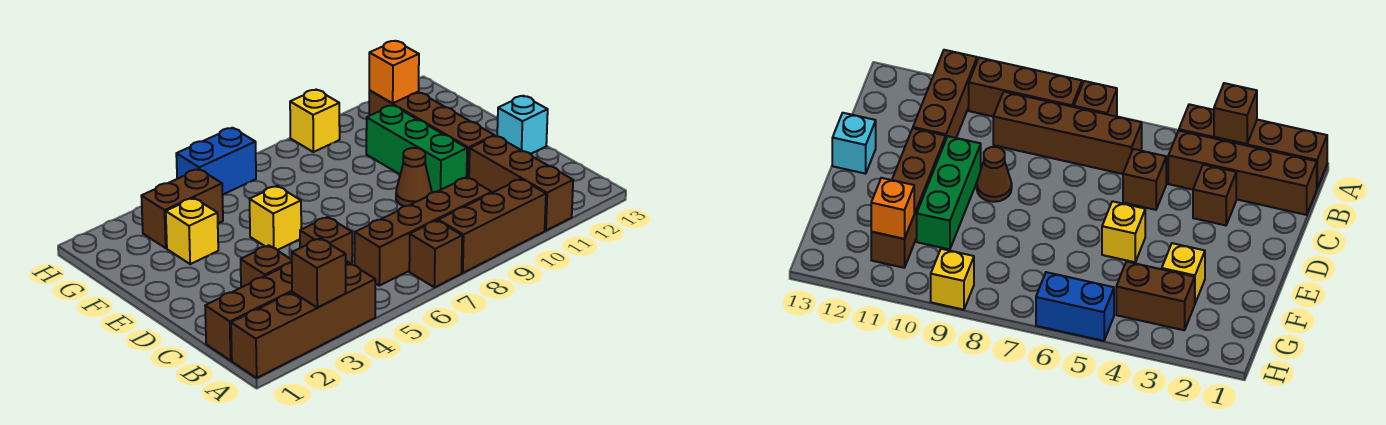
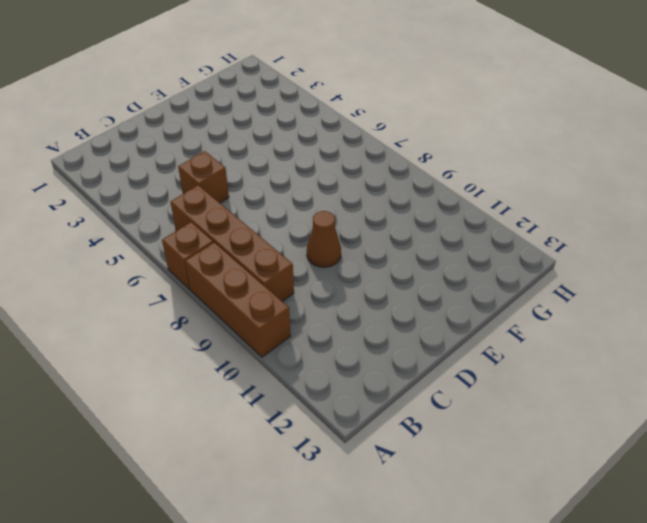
none -> brown brick A1:A4 level 1
none -> brown brick A11:C11 level 1
none -> brown brick B1:B4 level 1

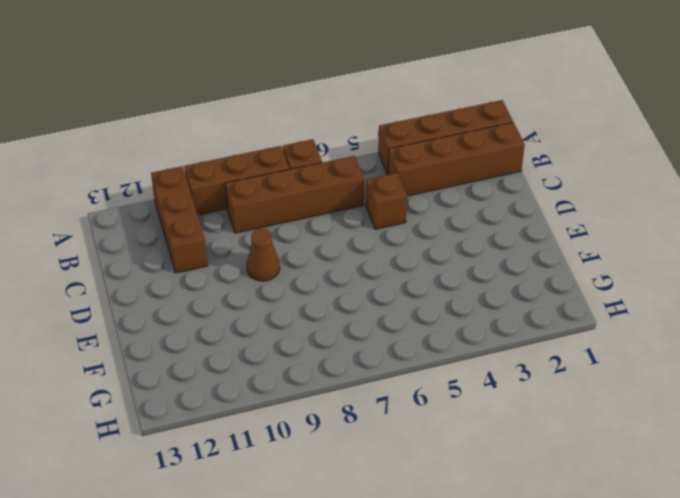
none -> brown brick C3 level 1
none -> green brick D10:F10 level 1
none -> brown brick D11:G11 level 1

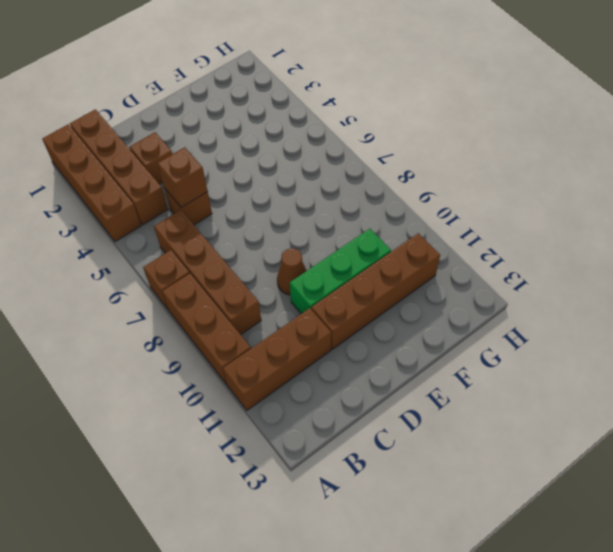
brown brick C5 level 2 -> brown brick A3 level 2
none -> cyan brick D13 level 1
none -> yellow brick E5 level 1
none -> yellow brick F3 level 1

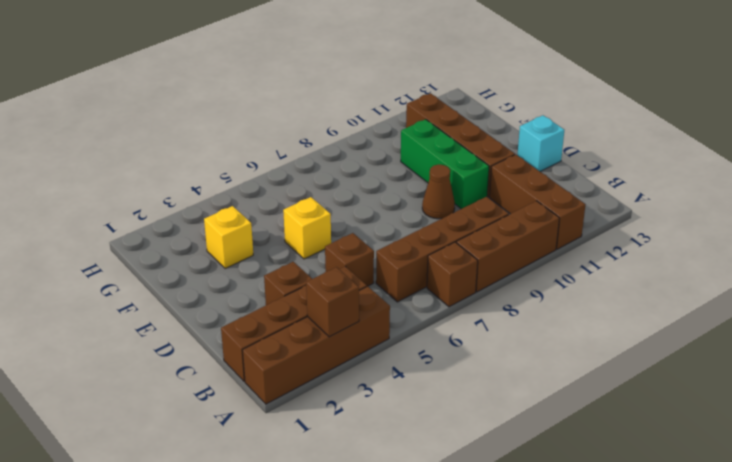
none -> brown brick G3:G4 level 1
none -> blue brick H5:H6 level 1
none -> yellow brick H9 level 1

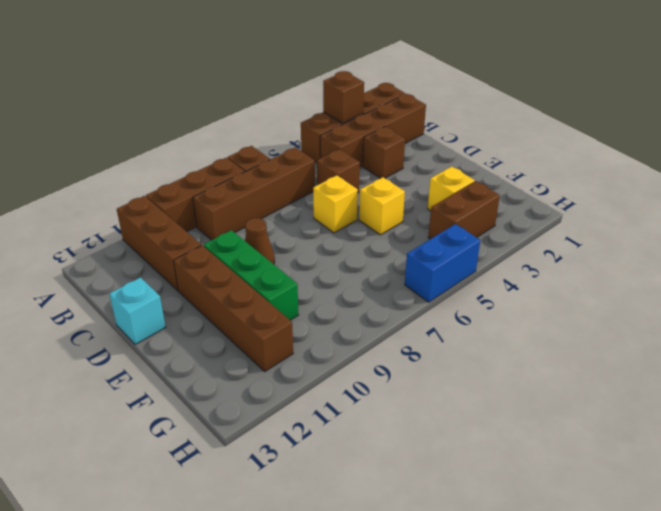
yellow brick D6 level 1 -> yellow brick H9 level 1
none -> orange brick G11 level 2

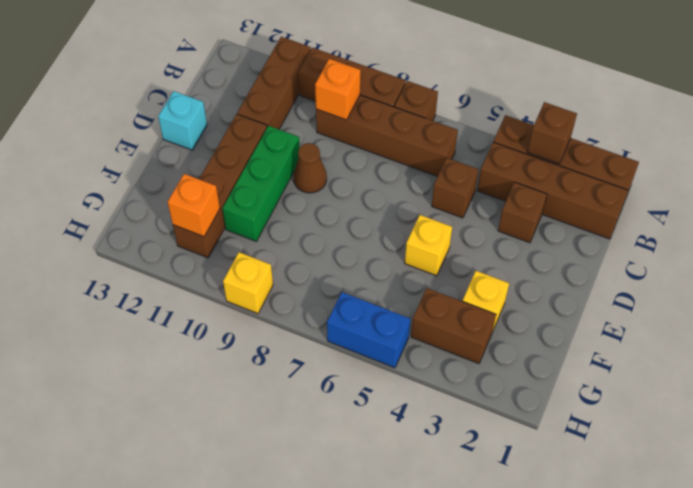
orange brick B9 level 2 -> none

